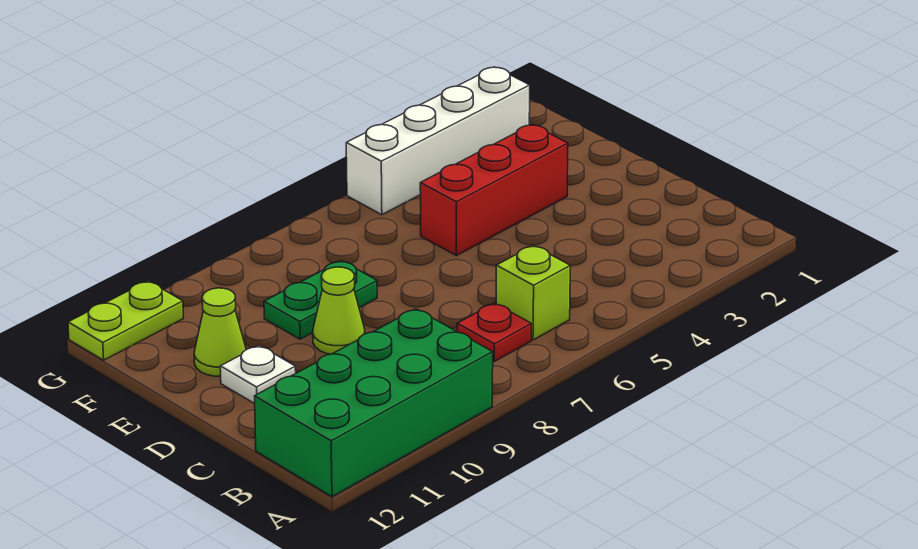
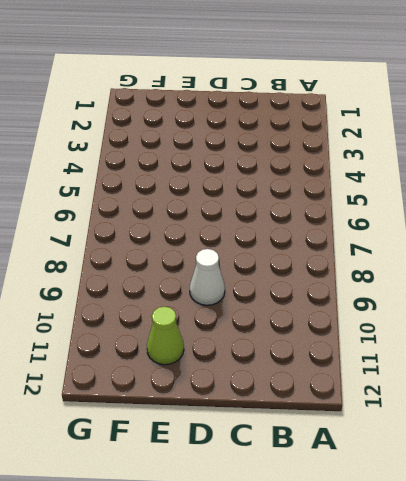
white cone D9 level 1 -> lime cone D9 level 1
none -> green brick A9:B12 level 1
none -> lime brick B6 level 1

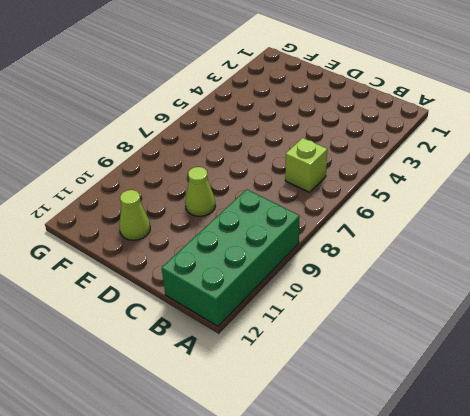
none -> red plate B7 level 1
none -> white plate D11 level 1

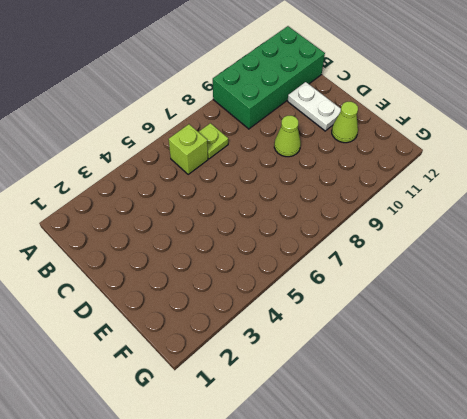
lime plate B7 level 1 -> red plate B7 level 1
white plate C11:D11 level 1 -> white plate D11 level 1
none -> red brick E3:E5 level 1
none -> green plate E8:E9 level 1

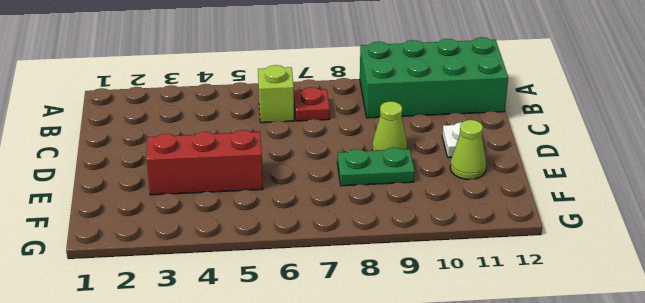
none -> white brick G2:G5 level 1
none -> lime plate G11:G12 level 1

